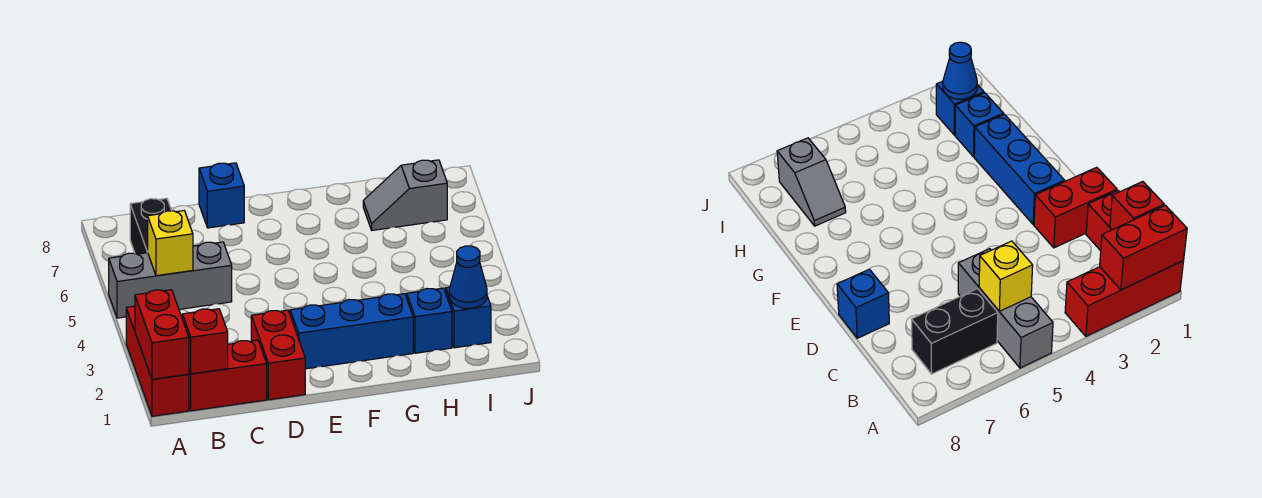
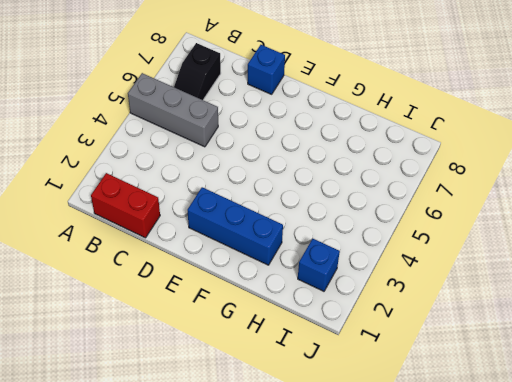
black slope B6:B7 level 1 top 7 -> black brick B6:B7 level 1
none -> red brick A1:A3 level 1
none -> red brick D1:D2 level 1
none -> blue brick H2 level 1

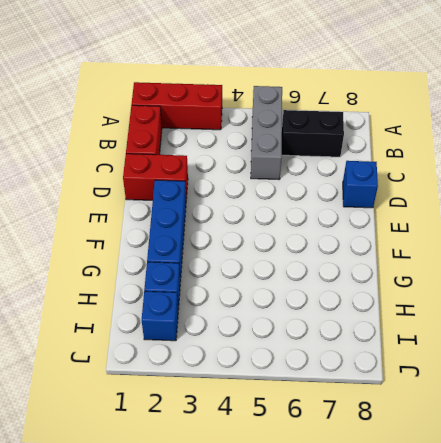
none -> grey slope H7:I7 level 1 top I
none -> red brick A1:A2 level 2
none -> red brick B1 level 2

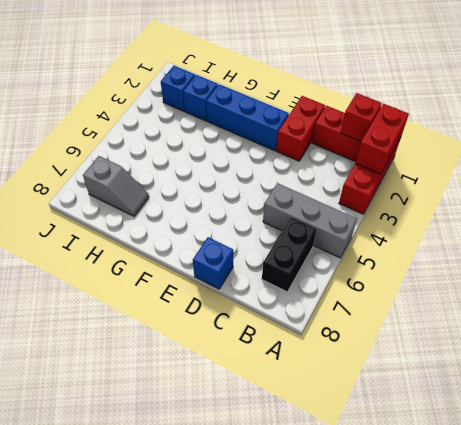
none -> yellow brick B5 level 2
none -> blue cone I2 level 2

